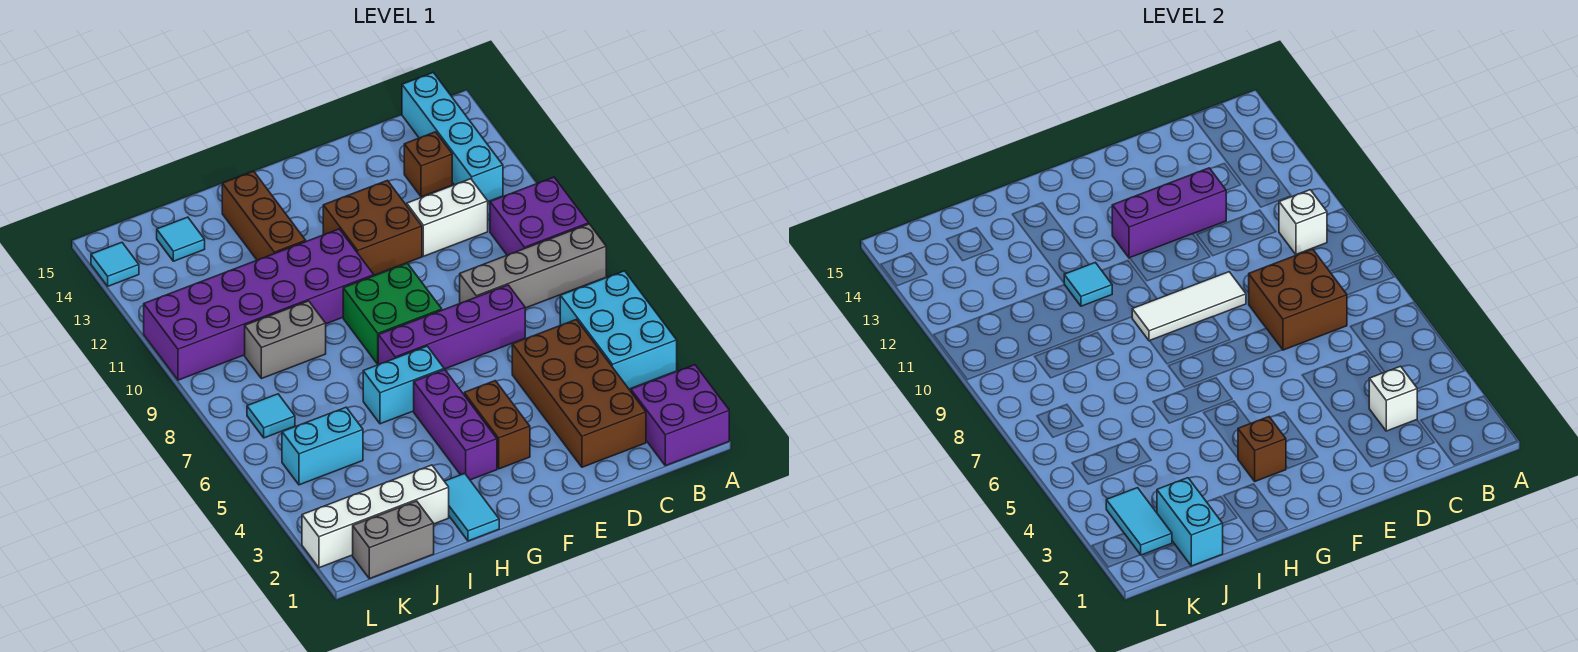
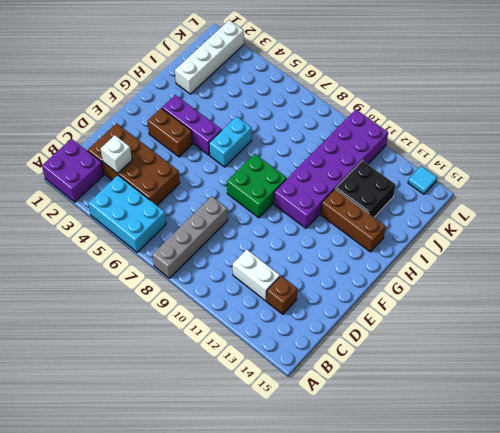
white brick C11:C12 level 1 -> white brick C11:D11 level 1
black brick I12:J13 level 1 -> none
none -> purple brick A9:B10 level 1
none -> cyan brick B12:B15 level 1
none -> purple brick D7:G7 level 1
none -> brown brick E11:F12 level 1

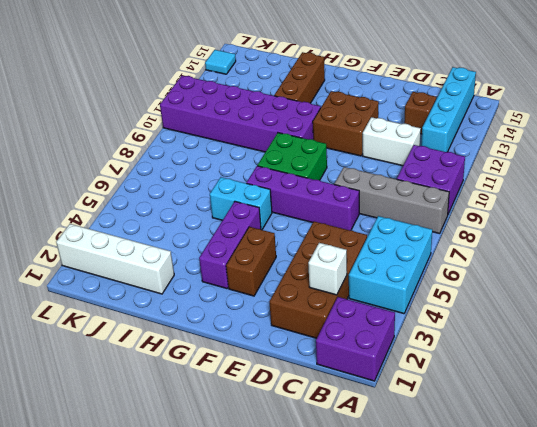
none -> cyan tile H1:H2 level 1
none -> grey brick I9:J9 level 1
none -> grey brick J1:K1 level 1
none -> cyan brick J5:K5 level 1

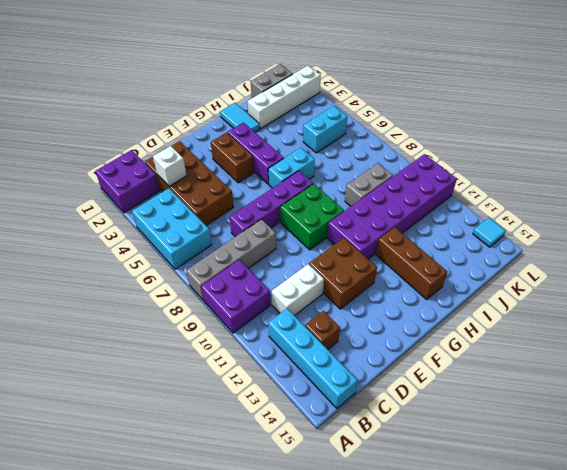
none -> cyan tile J14 level 1
none -> cyan tile K7 level 1
none -> white brick B10 level 2
none -> brown brick C7:D8 level 2

